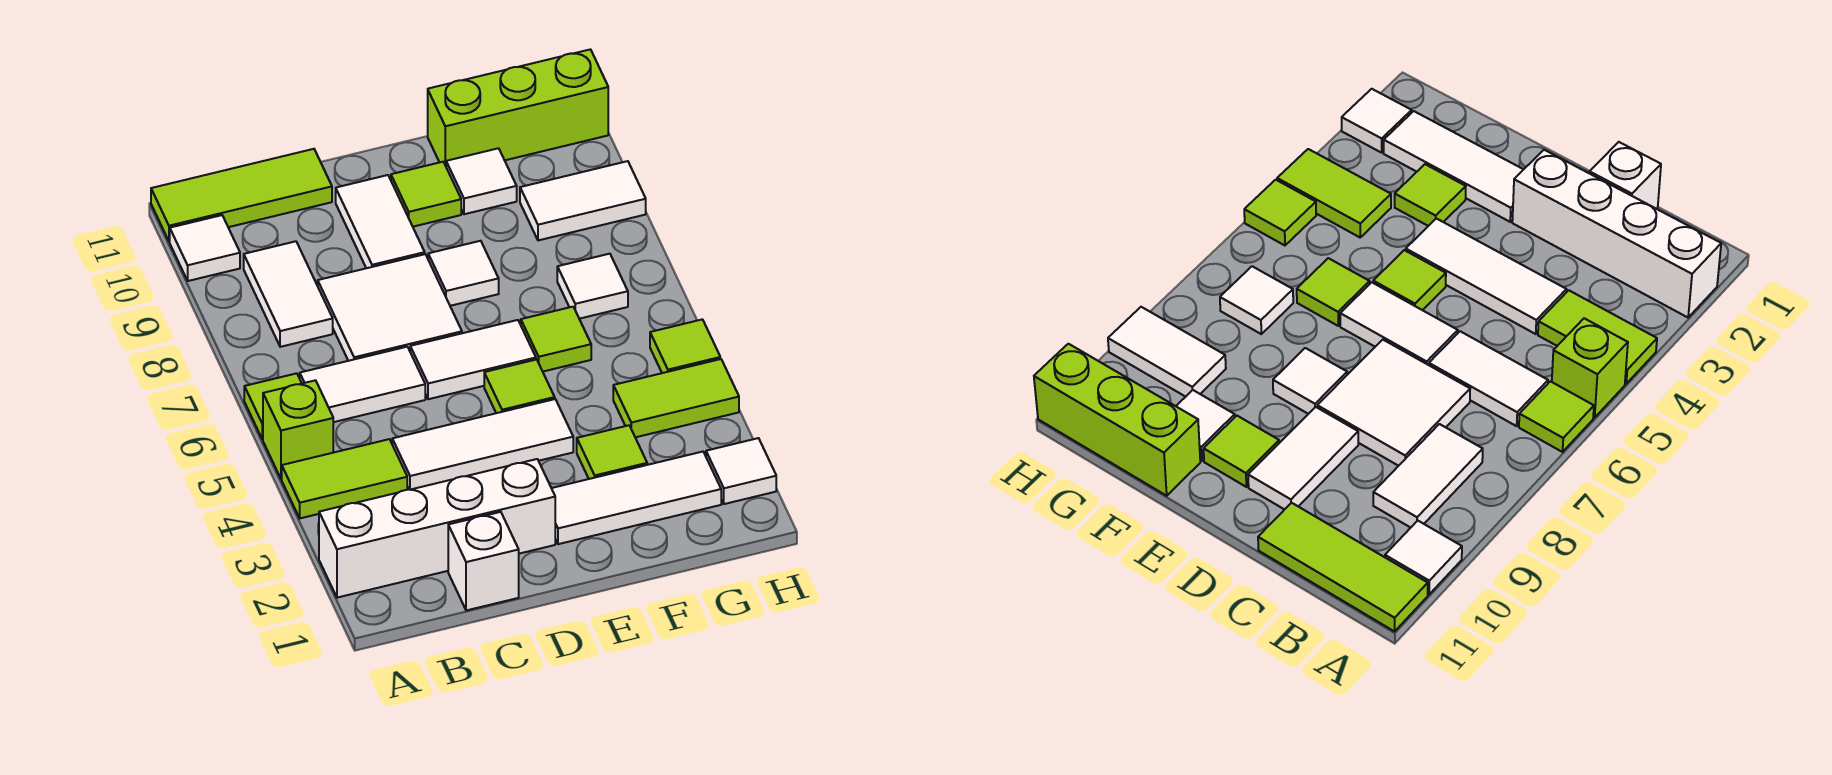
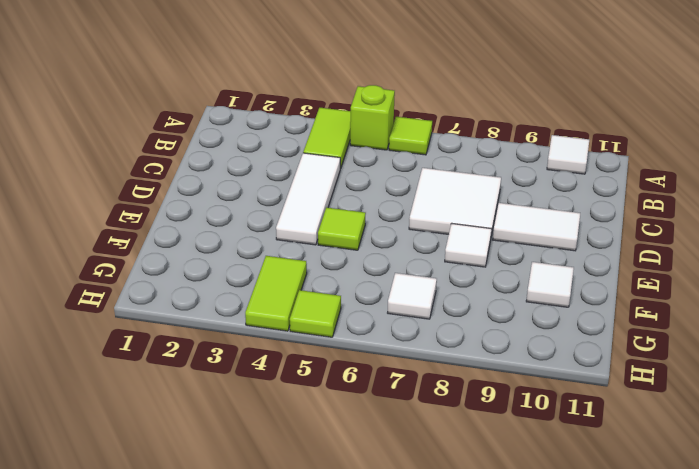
none -> white brick A2:D2 level 1
none -> lime tile A11:C11 level 1
none -> white tile B6:C6 level 1

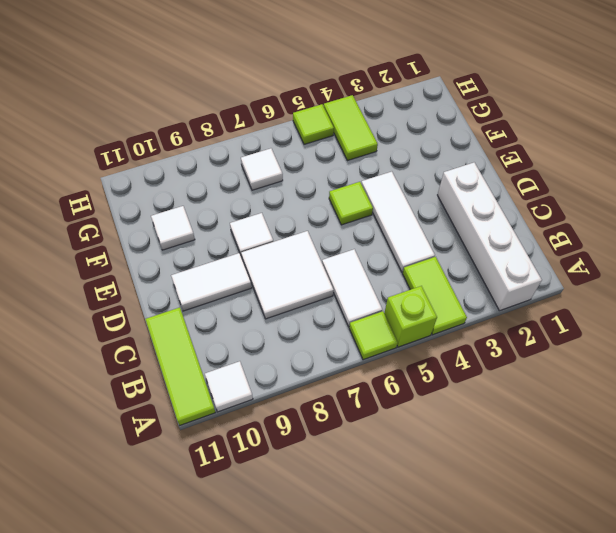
none -> white tile B8:B9 level 1
none -> white brick C1 level 1
none -> white tile D6:E6 level 1

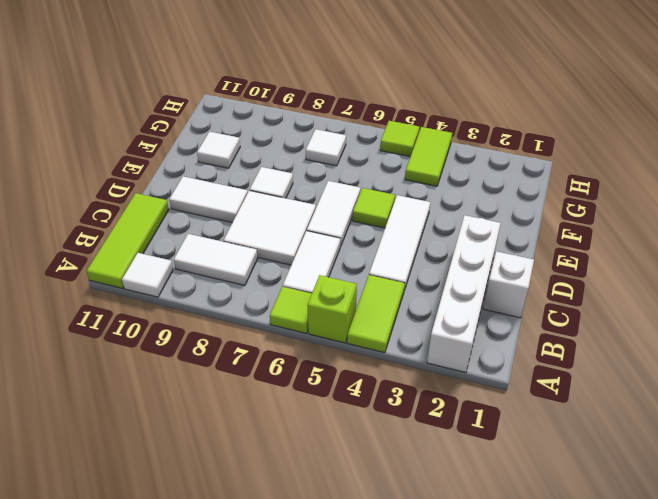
none -> white tile E2:G2 level 1
none -> lime tile E10 level 1
none -> lime tile F3 level 1

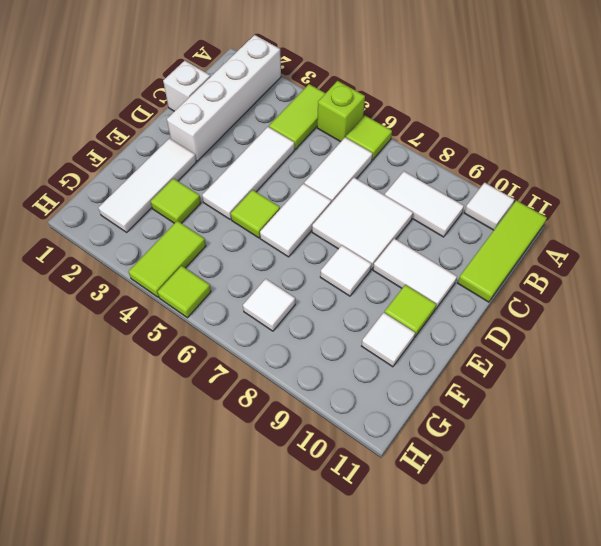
none -> lime tile F6 level 1
none -> lime brick F11:H11 level 1
none -> white tile G9:H9 level 1

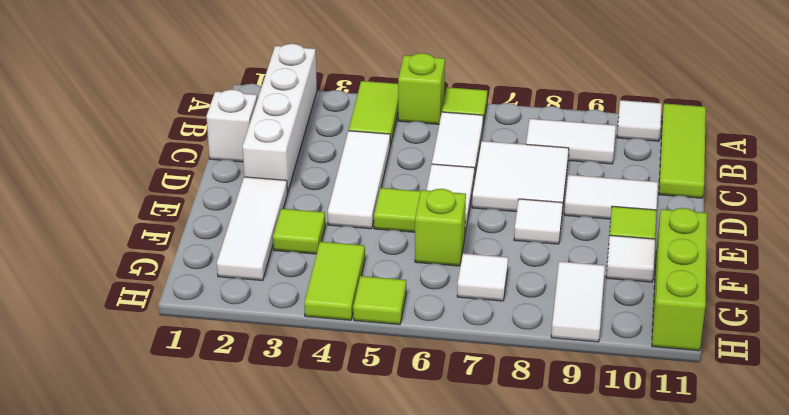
lime brick F6 level 1 -> lime tile F6 level 1
none -> white tile H2 level 1

